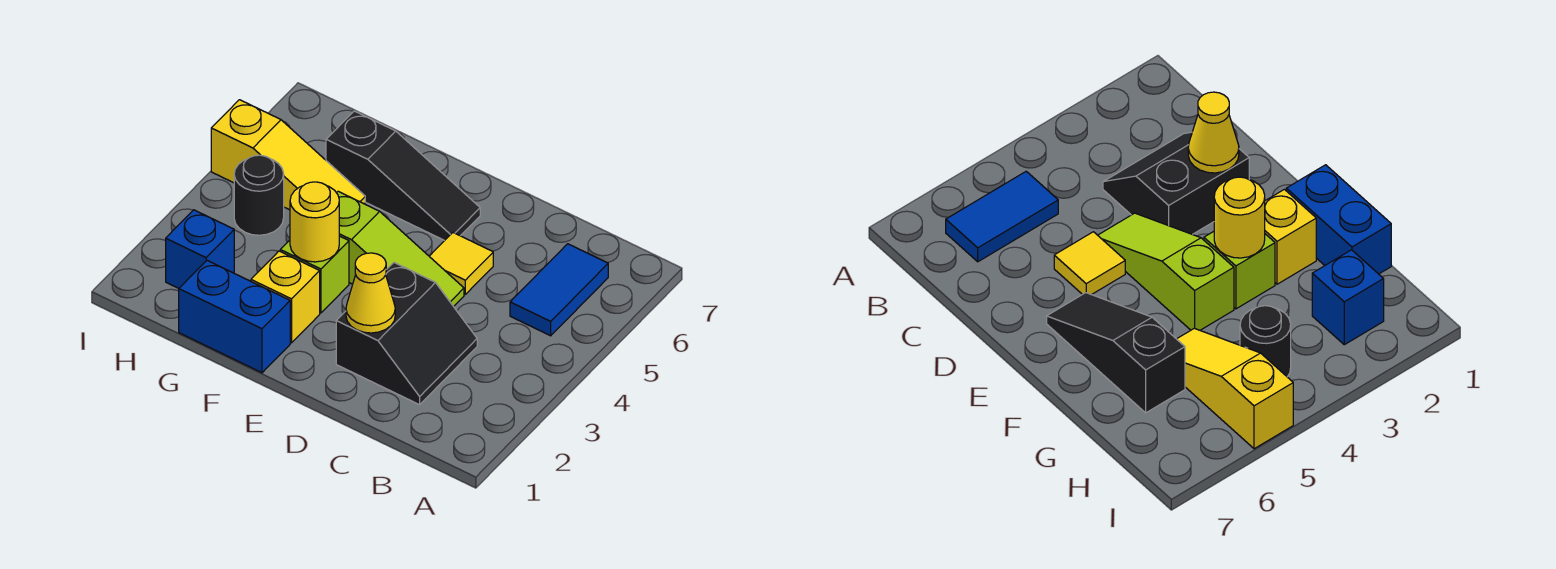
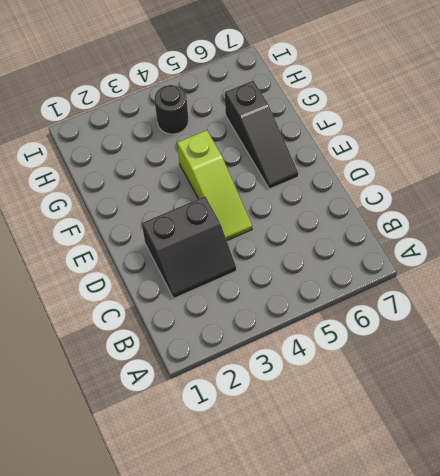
none -> blue tile B5:B6 level 1
none -> yellow tile D5 level 1
none -> blue brick F1:G1 level 1

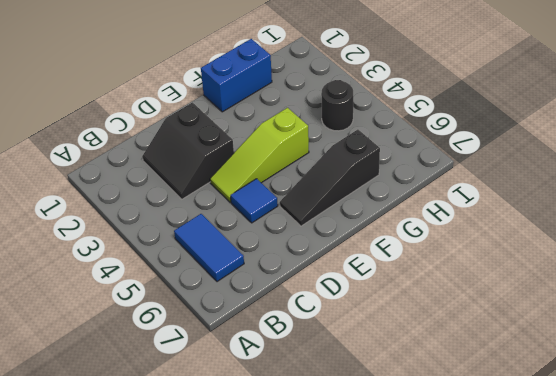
blue tile D5 level 1 -> yellow tile D5 level 1
none -> yellow brick F2 level 1
none -> lime brick F3 level 1
none -> yellow slope G5:I5 level 1 top I

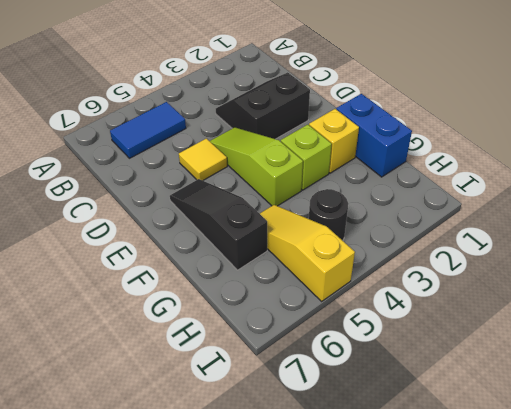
none -> blue brick H2 level 1
none -> yellow cone D2 level 2
none -> yellow round brick F3 level 2

